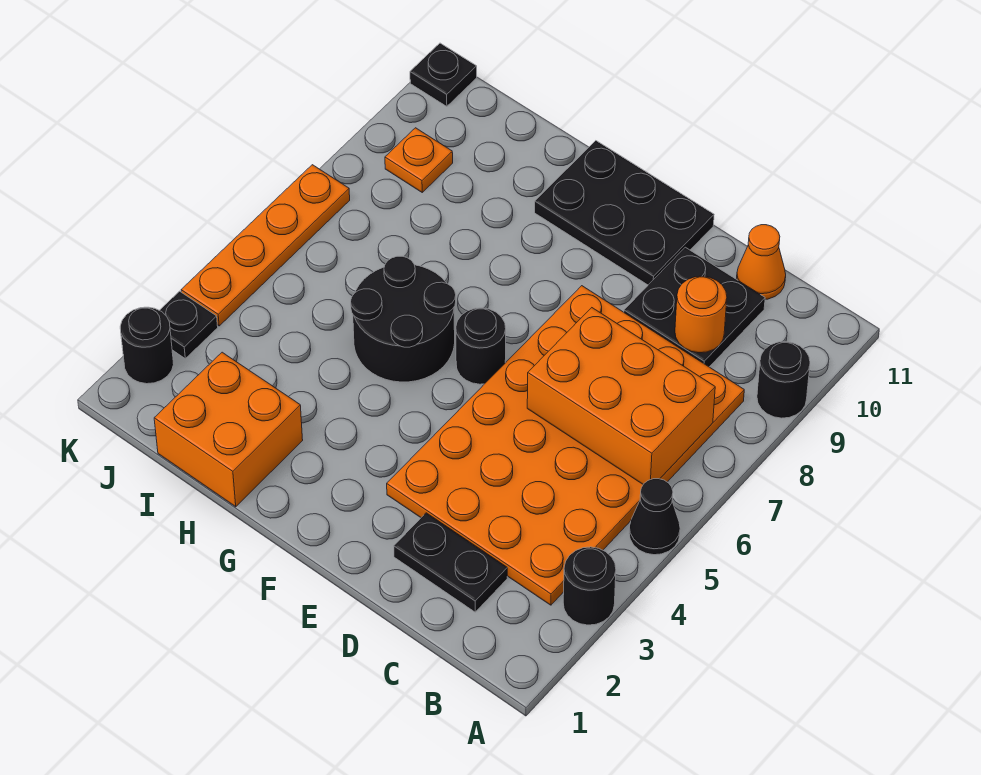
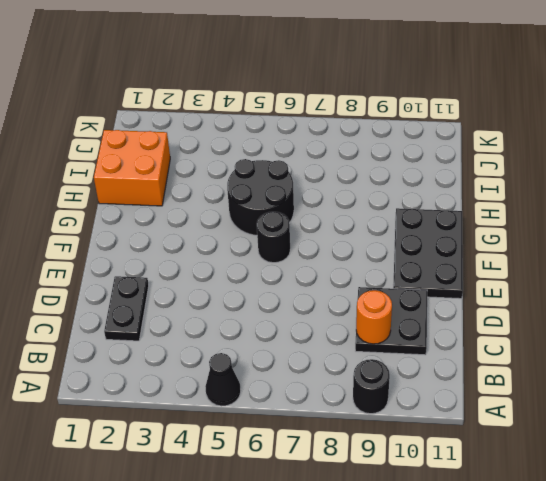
none -> black round brick A3 level 1
none -> orange plate B3:E8 level 1
none -> orange cone C11 level 1

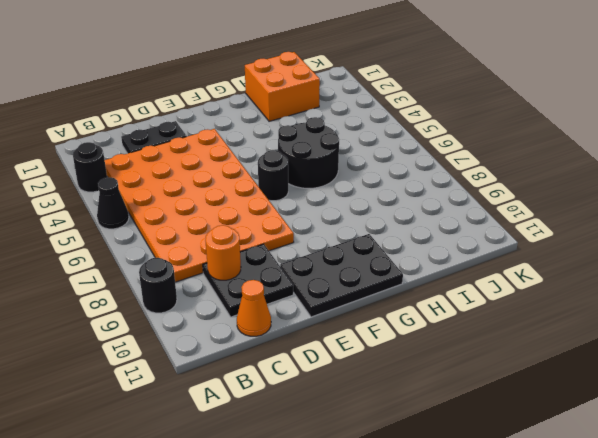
none -> orange plate J9 level 1
none -> black round brick K2 level 1
none -> black plate K3 level 1

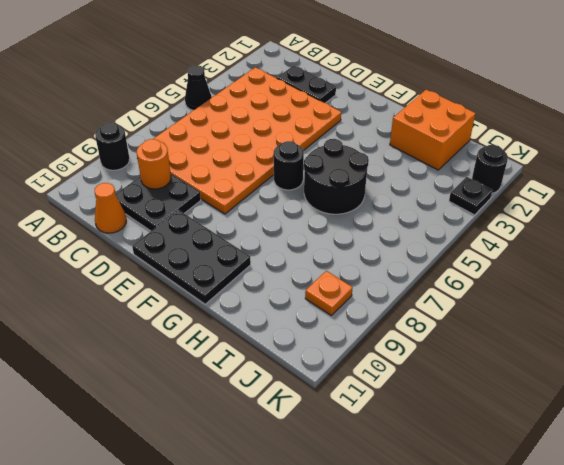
none -> black round brick A3 level 1
none -> orange plate K4:K7 level 1
none -> black plate K11 level 1

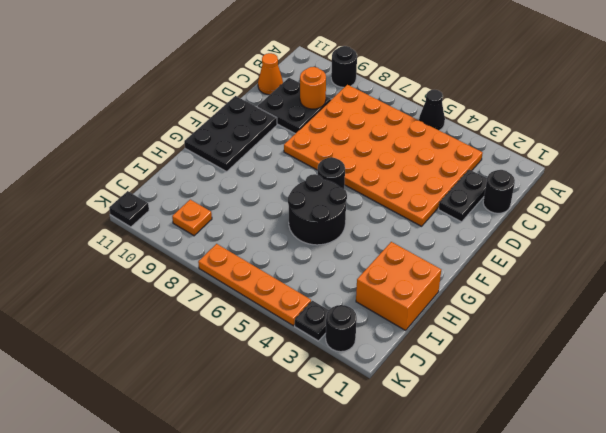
black round brick C1 level 1 -> black round brick A3 level 1
none -> orange brick B6:D7 level 2

